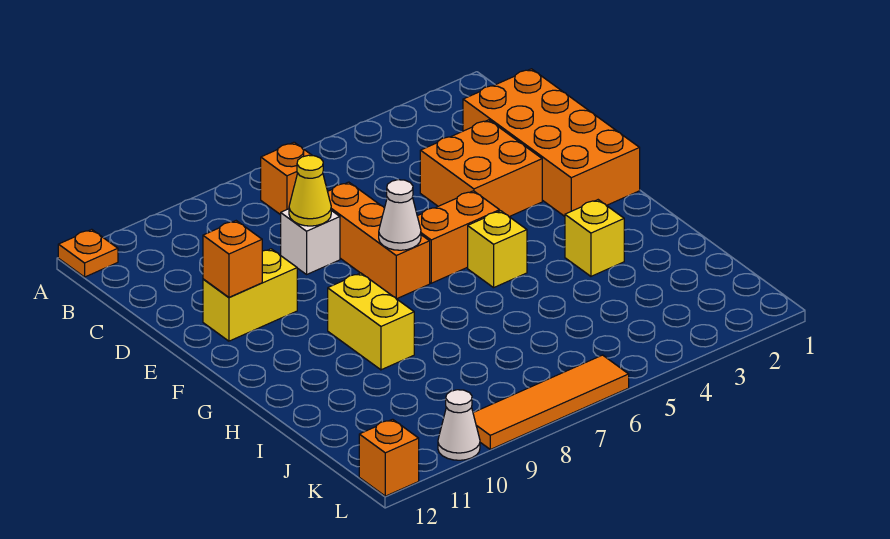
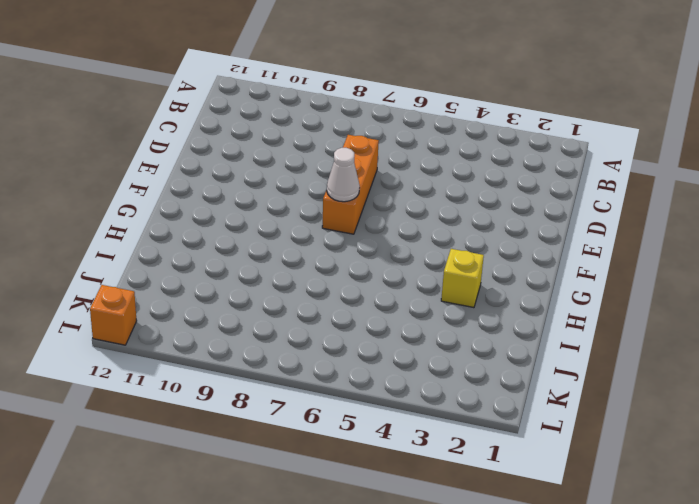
none -> orange plate A12 level 1
none -> orange brick B7 level 1
none -> orange brick C1:F2 level 1

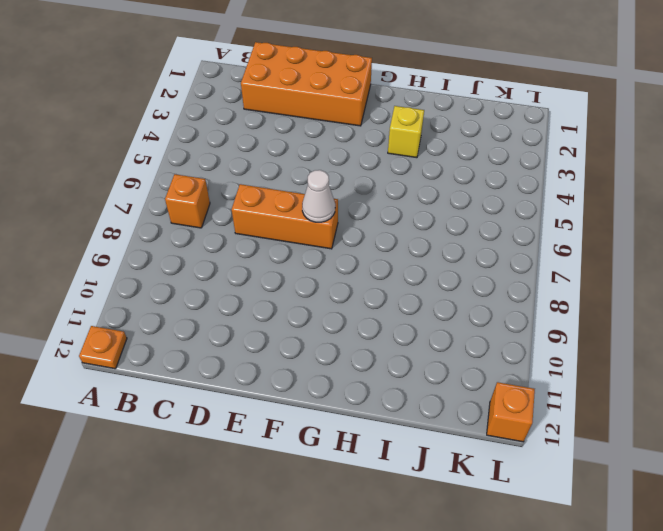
none -> orange brick D3:E4 level 1
none -> white brick D8 level 1
none -> yellow brick E10:E11 level 1

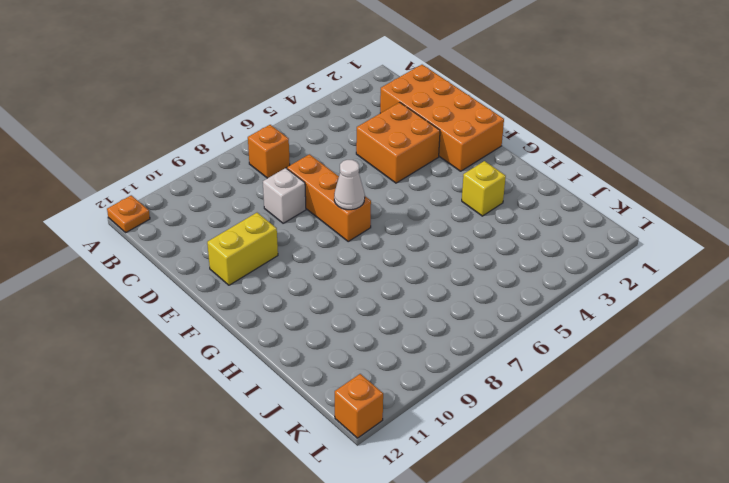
none -> orange brick F5:F6 level 1
none -> yellow brick G5 level 1
none -> yellow brick G9:H9 level 1

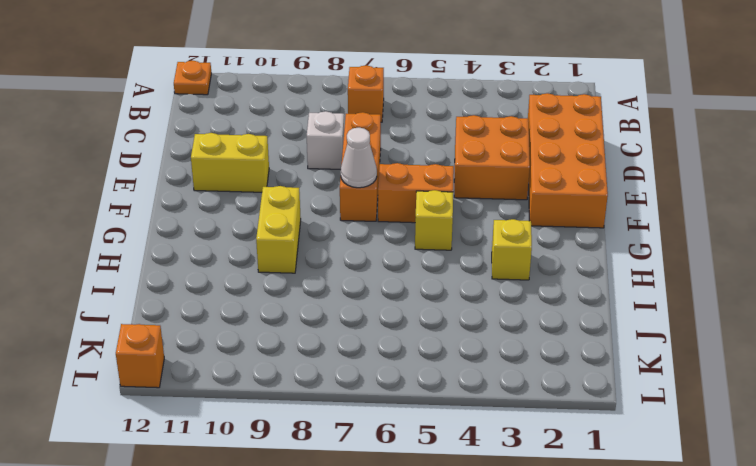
none -> orange tile L6:L9 level 1
none -> white cone L10 level 1
none -> yellow cone D8 level 2

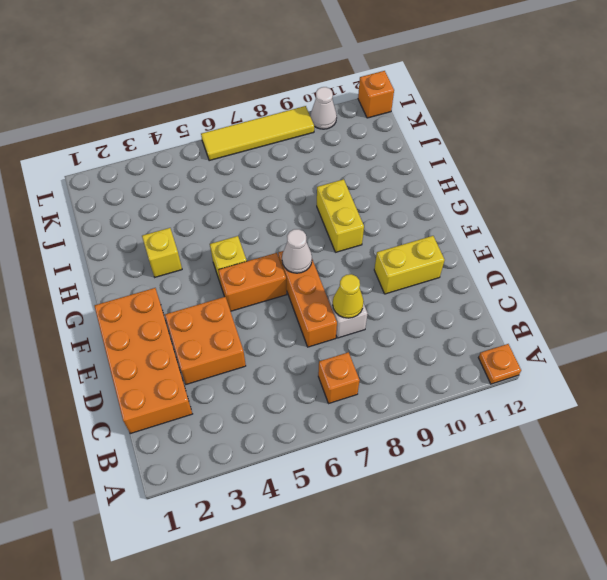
yellow tile L6:L9 level 1 -> orange tile L6:L9 level 1
none -> orange brick E11 level 2

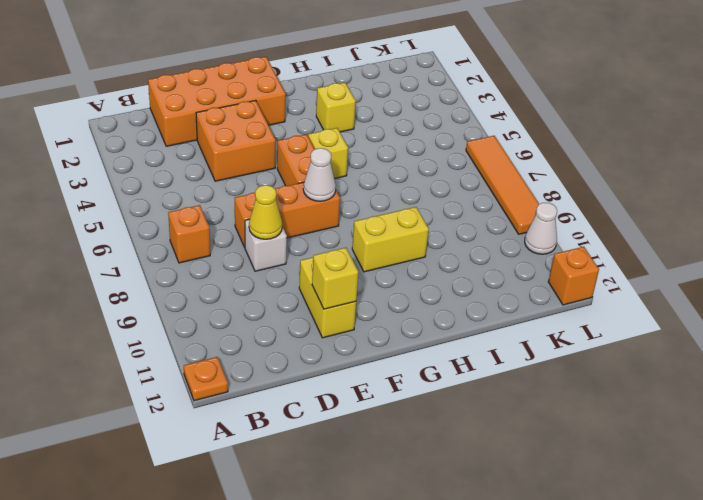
yellow brick E11 level 2 -> orange brick E11 level 2

